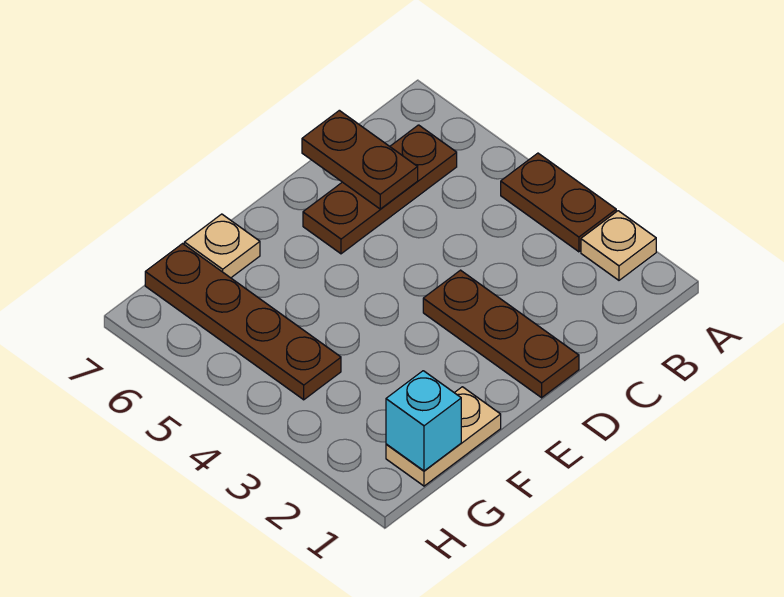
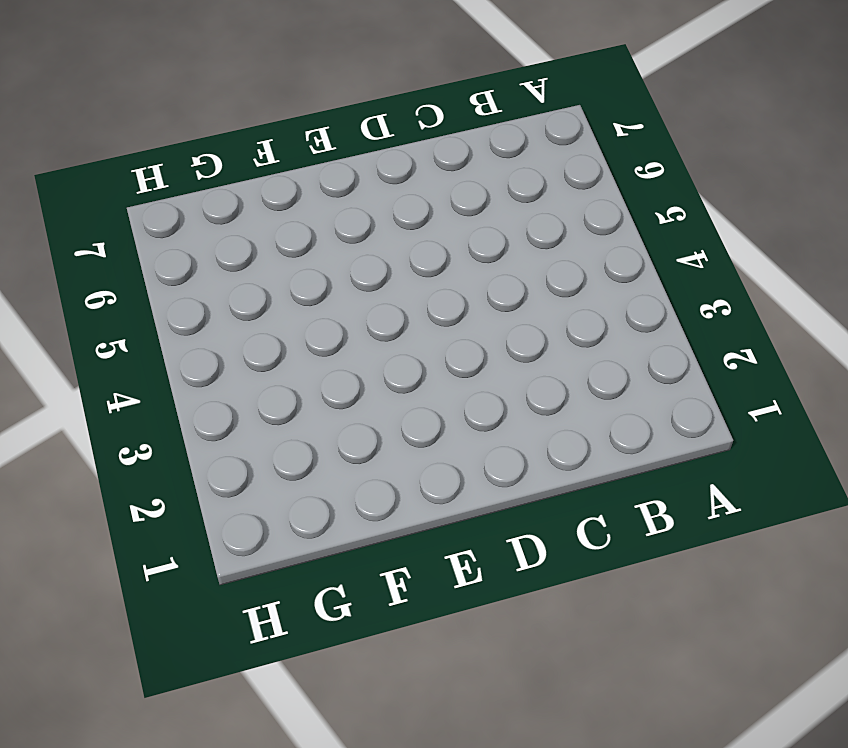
none -> tan plate A2 level 1
none -> brown plate A3:A4 level 1

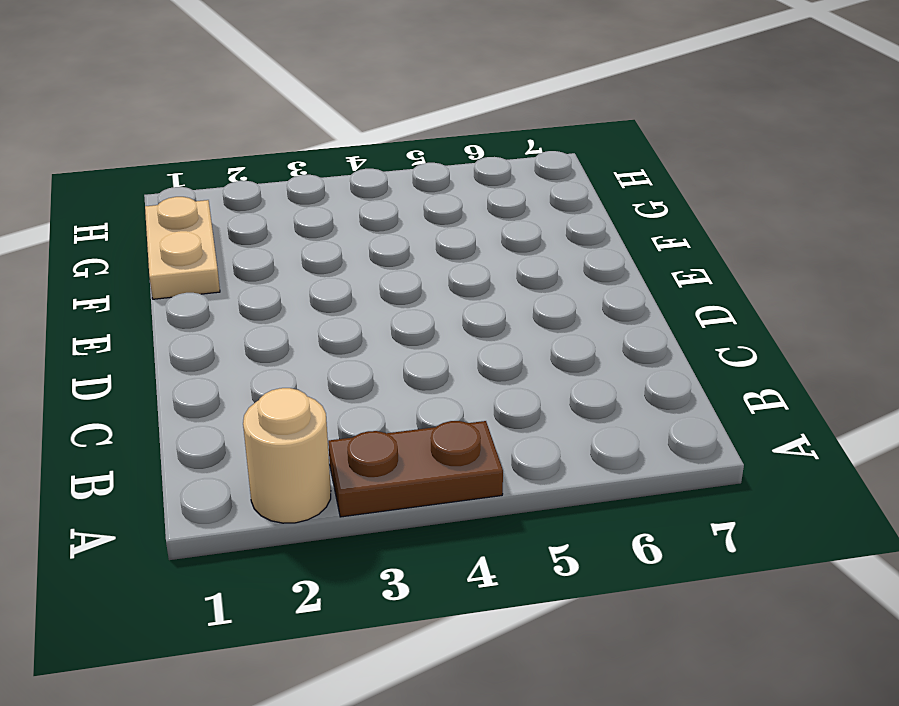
tan round brick A2 level 1 -> tan plate A2 level 1
none -> brown plate B6:D6 level 1
none -> brown plate D1:D3 level 1

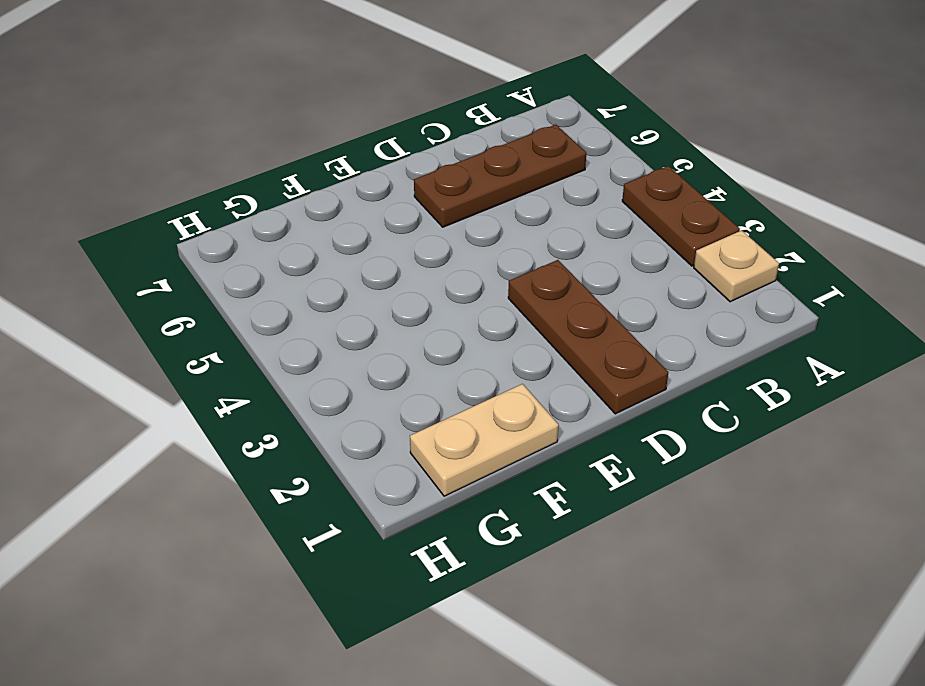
none -> tan plate F7 level 1
none -> brown plate G4:G7 level 1

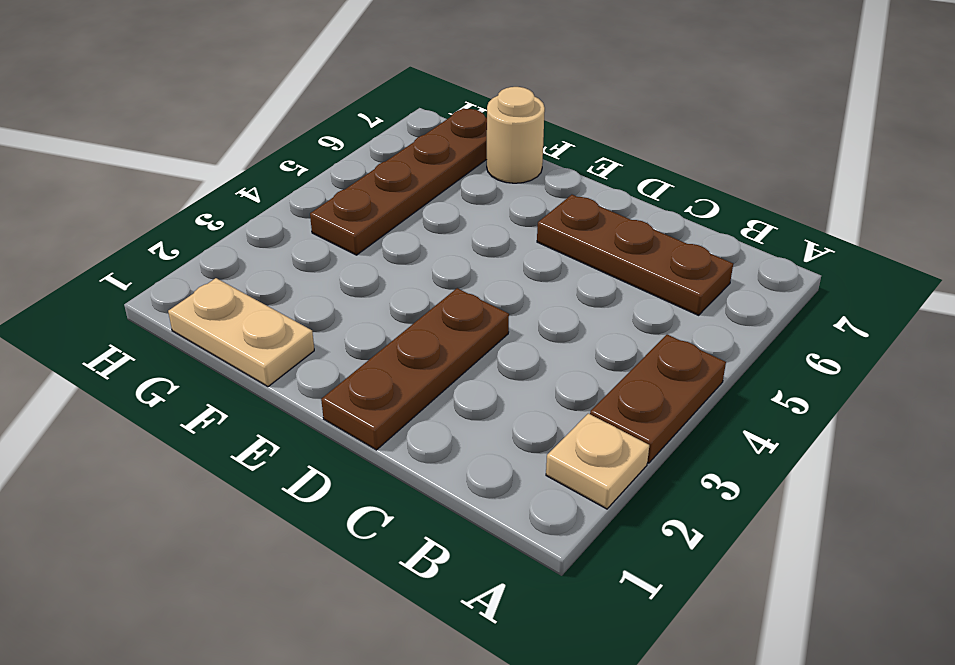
tan round brick F7 level 1 -> tan plate F7 level 1
none -> brown plate C6:C7 level 2
none -> cyan brick G1 level 2

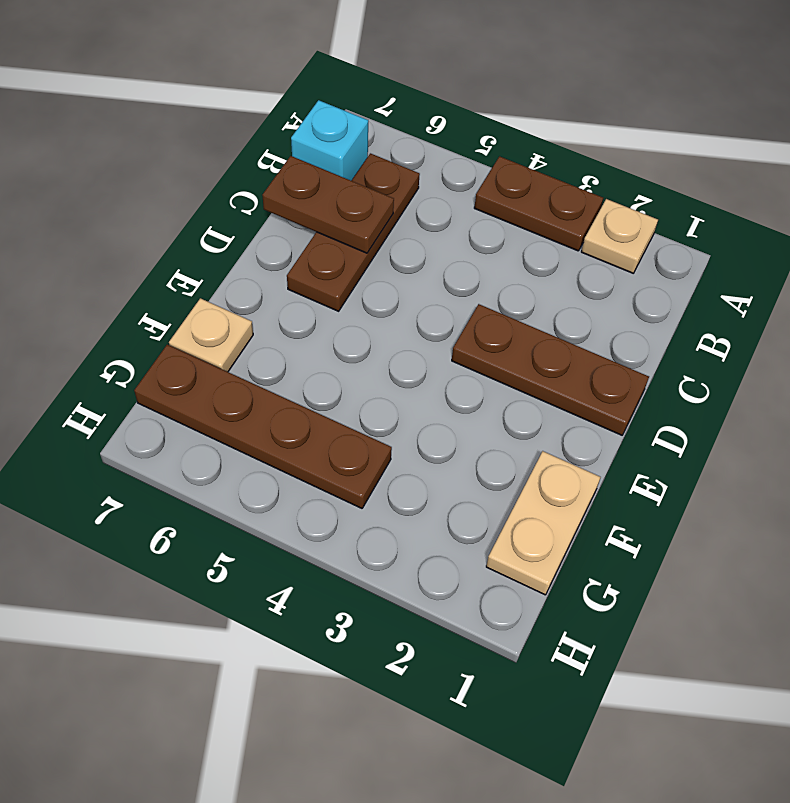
cyan brick B7 level 1 -> cyan brick G1 level 2

